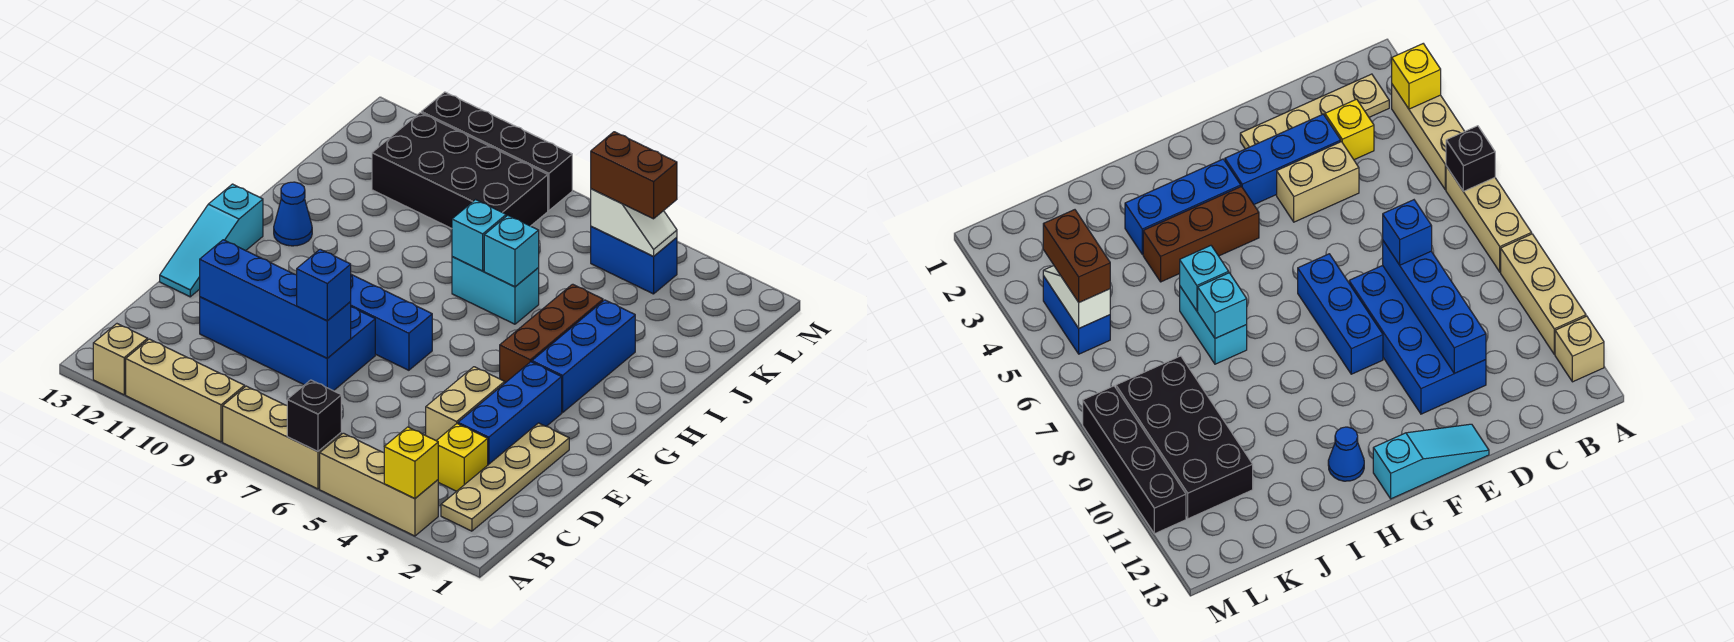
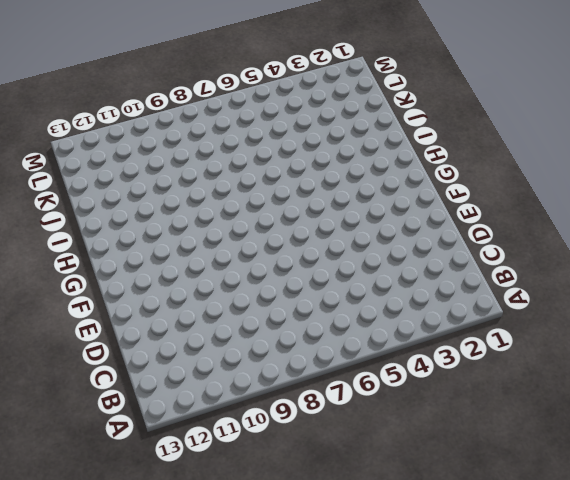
none -> tan brick A3:A5 level 1
none -> tan brick A6:A8 level 1
none -> tan brick A9:A11 level 1

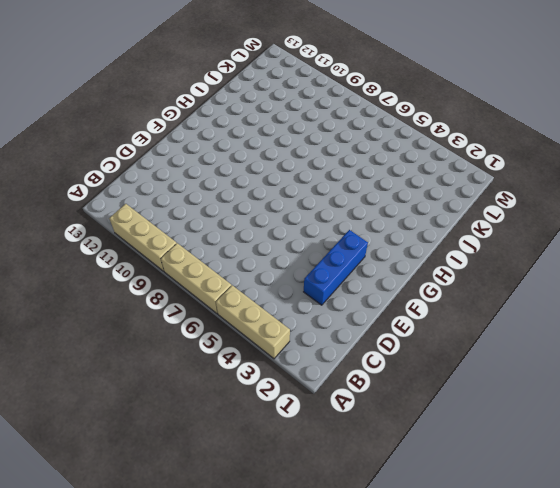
none -> tan brick A12 level 1
none -> tan plate B2:E2 level 1
none -> yellow brick C3 level 1

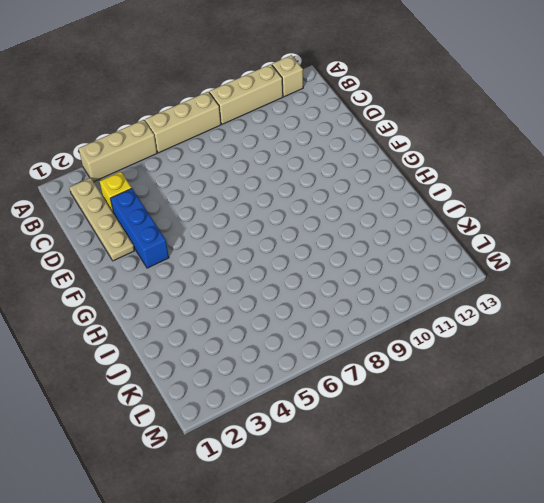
none -> tan brick D4:E4 level 1
none -> blue brick D8:E11 level 1
none -> cyan slope E13:G13 level 1 top G

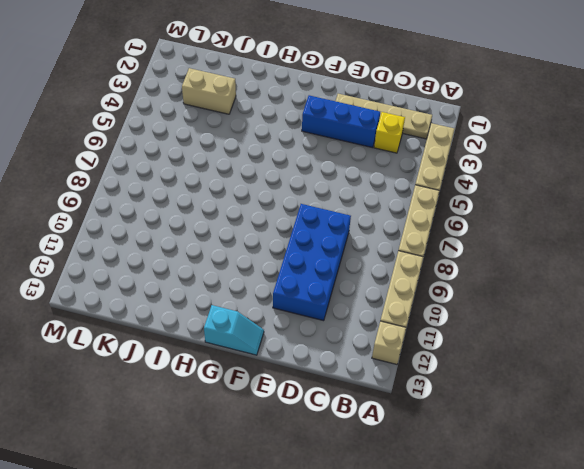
cyan slope F13:G13 level 1 top G -> cyan slope E13:G13 level 1 top G
tan brick J3:K3 level 1 -> tan brick D4:E4 level 1
none -> blue brick F7:F9 level 1
none -> blue brick G3:I3 level 1
none -> brown brick G4:I4 level 1

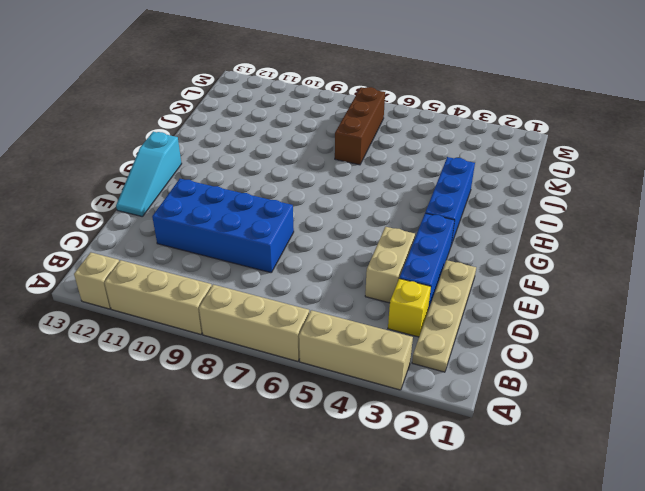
brown brick J7:L7 level 1 -> brown brick G4:I4 level 1
none -> blue brick F7:F9 level 1
none -> blue cone H12 level 1
none -> cyan brick I6:I7 level 1

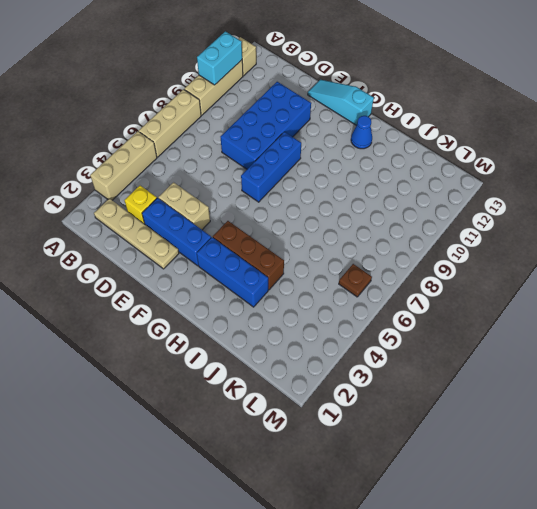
cyan brick A10:A11 level 2 -> cyan brick I6:I7 level 1
brown plate L6 level 1 -> none
none -> black brick K8:L11 level 1
none -> blue brick L4:L5 level 1
none -> black brick M8:M11 level 1

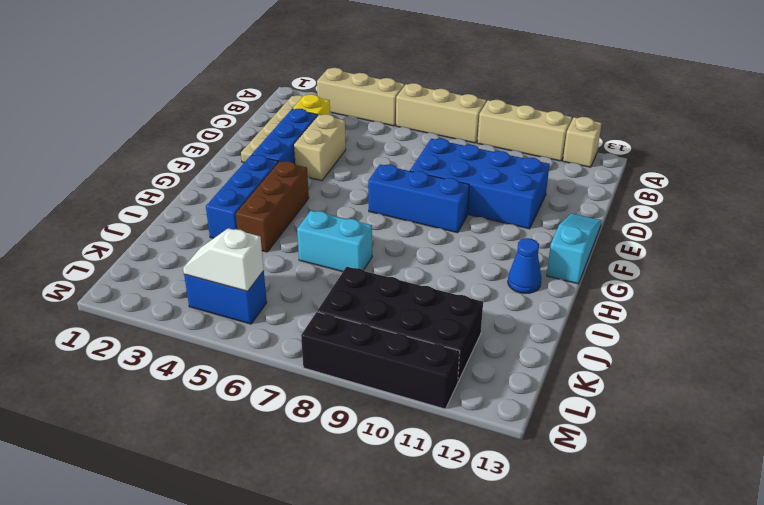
none -> yellow brick A3 level 2
none -> black brick A6 level 2
none -> blue brick D8:D11 level 2

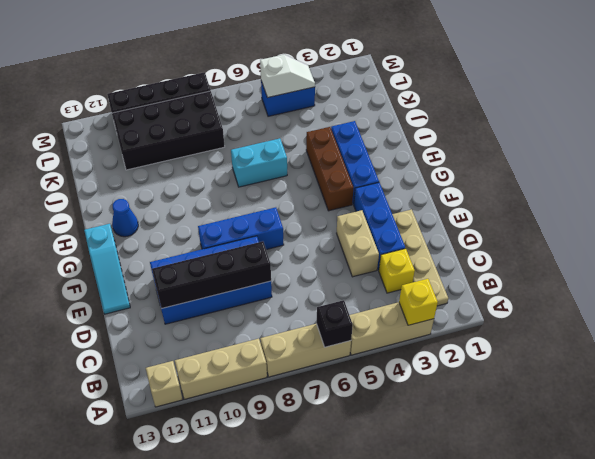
black brick D8:D11 level 2 -> blue brick D8:D11 level 2
none -> cyan brick I6 level 2
none -> cyan brick I7 level 2
none -> blue brick D8 level 3

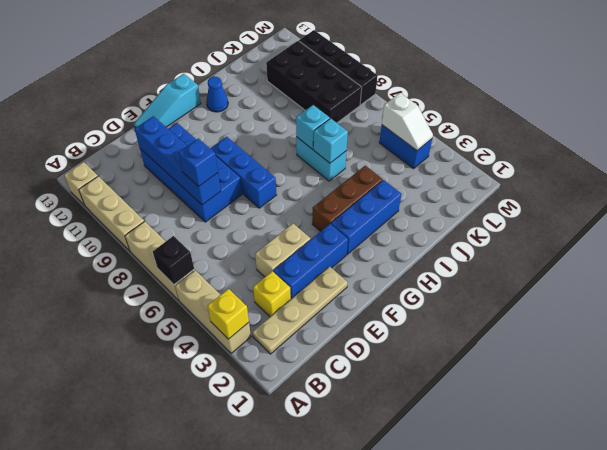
none -> brown brick L4:L5 level 3

